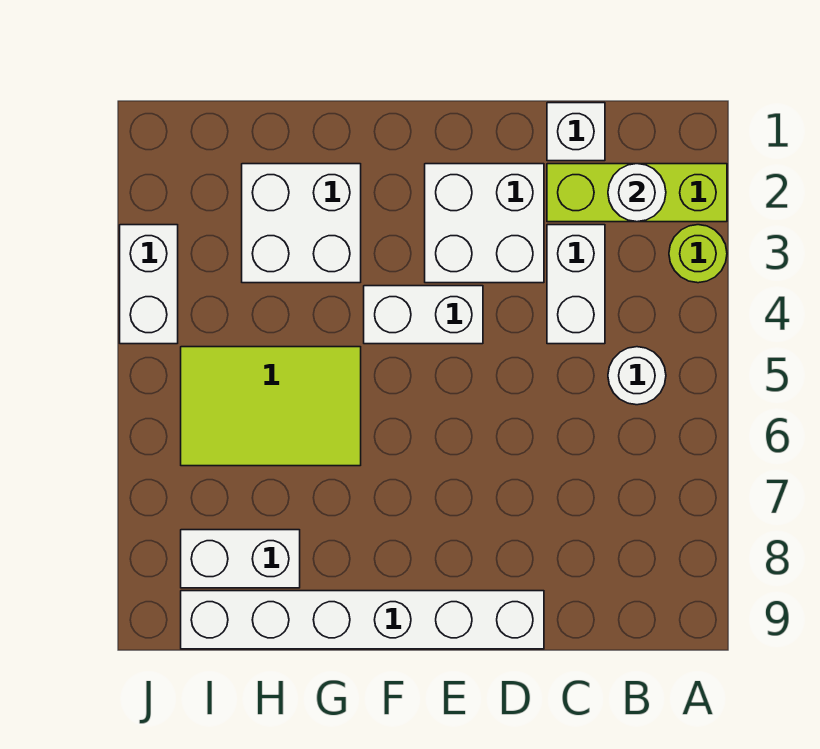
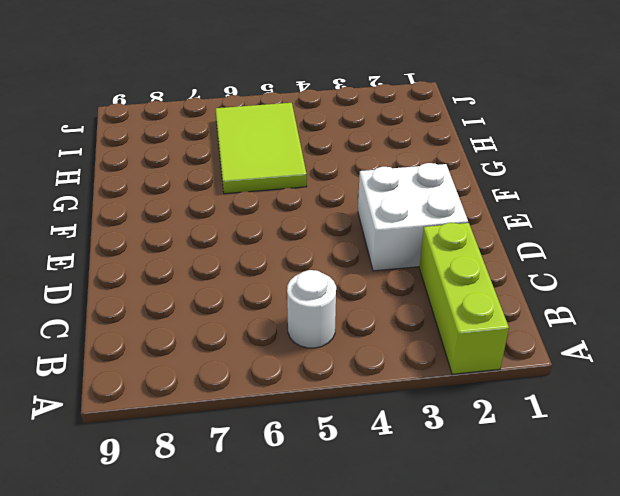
none -> lime round brick A3 level 1
none -> white brick C1 level 1
none -> white brick C3:C4 level 1

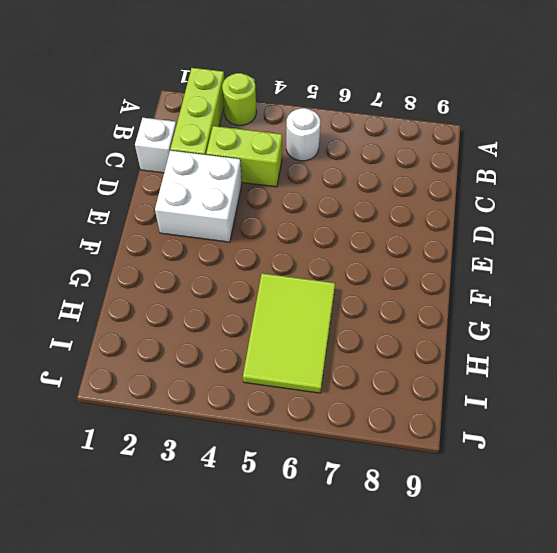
lime brick C3:C4 level 1 -> white brick C3:C4 level 1
none -> white brick D9:I9 level 1
none -> white brick E4:F4 level 1
none -> white brick G2:H3 level 1

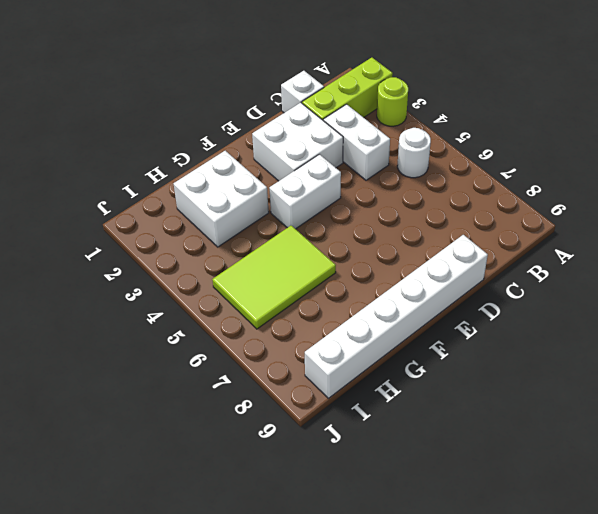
none -> white brick H8:I8 level 1
none -> white brick J3:J4 level 1
none -> white round brick B2 level 2

